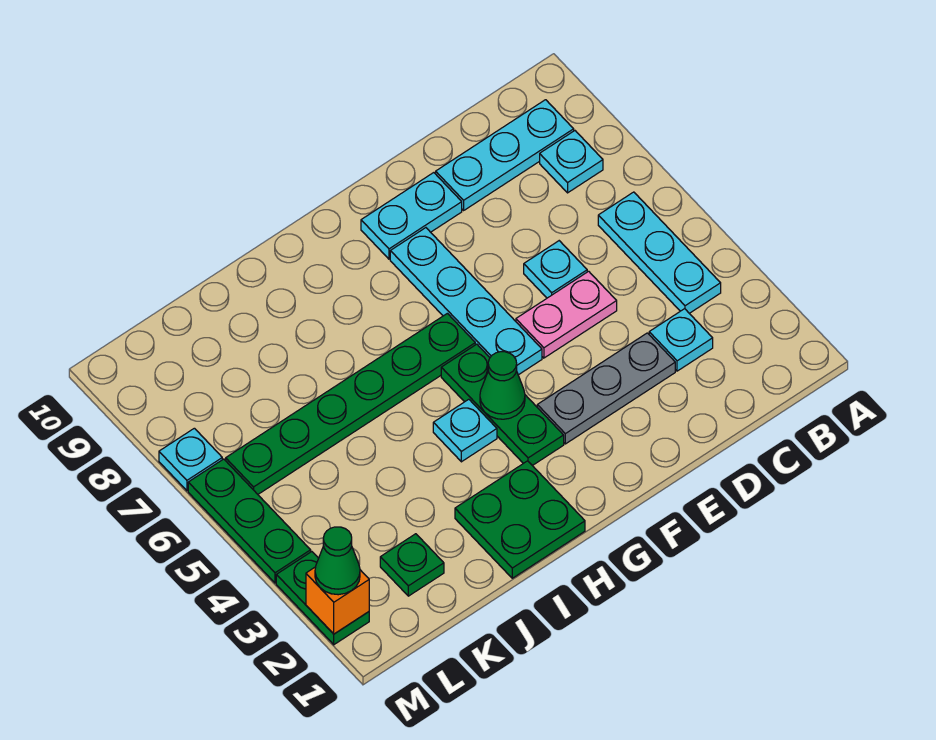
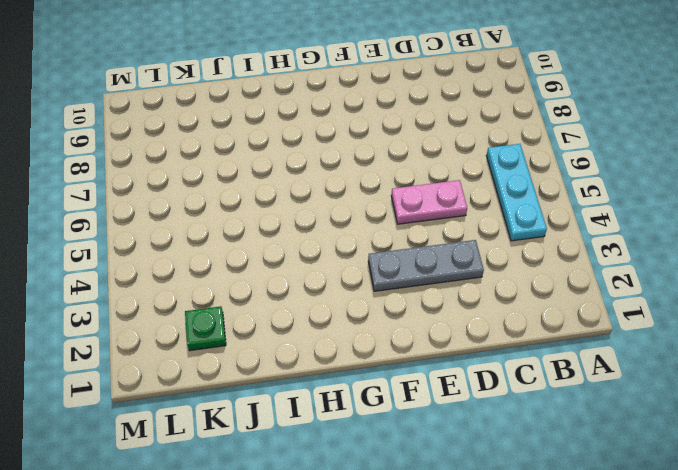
none -> cyan plate B8 level 1
none -> cyan plate B9:D9 level 1
none -> cyan plate C3 level 1

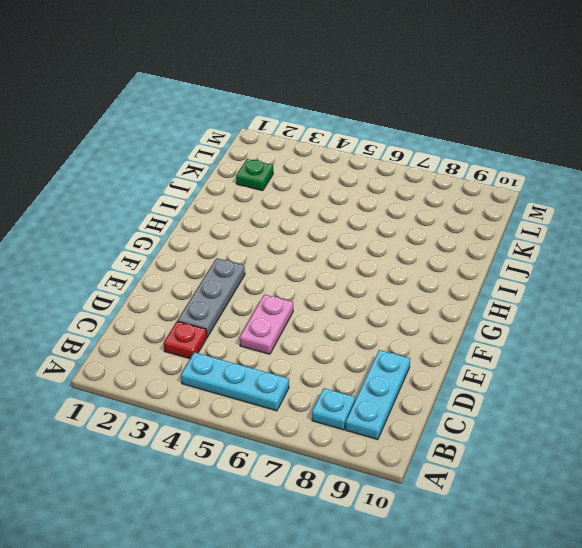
red plate C3 level 1 -> cyan plate C3 level 1
none -> cyan plate D6 level 1
none -> cyan plate E9:F9 level 1
none -> cyan plate F5:F8 level 1

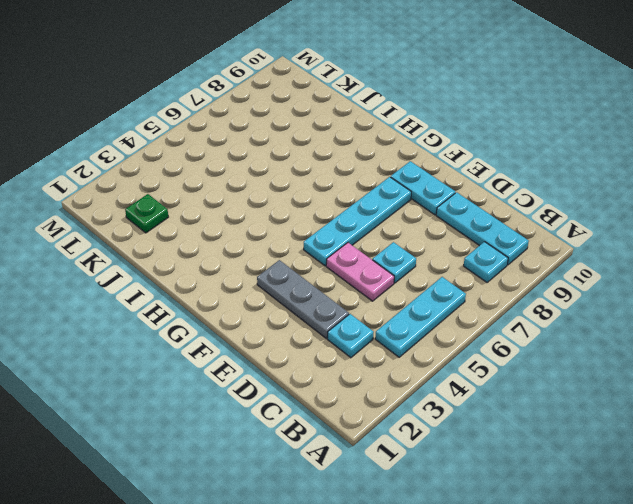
none -> green plate G3:G5 level 1
none -> green plate G6:L6 level 1
none -> green plate H1:I2 level 1

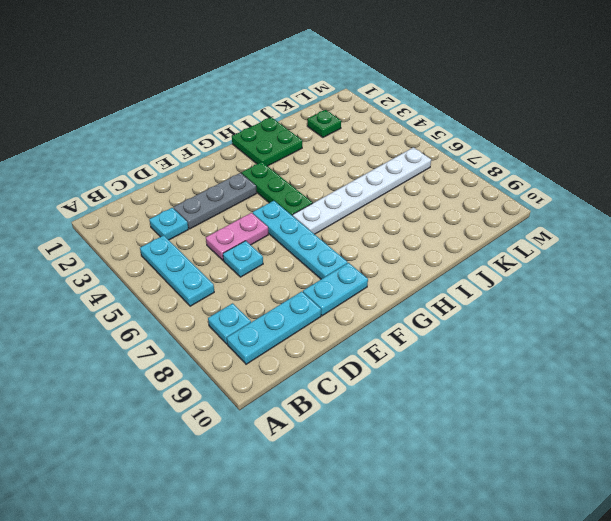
white plate G6:L6 level 1 -> green plate G6:L6 level 1
none -> cyan plate H4 level 1
none -> green plate M2:M3 level 1
none -> green plate M4:M6 level 1

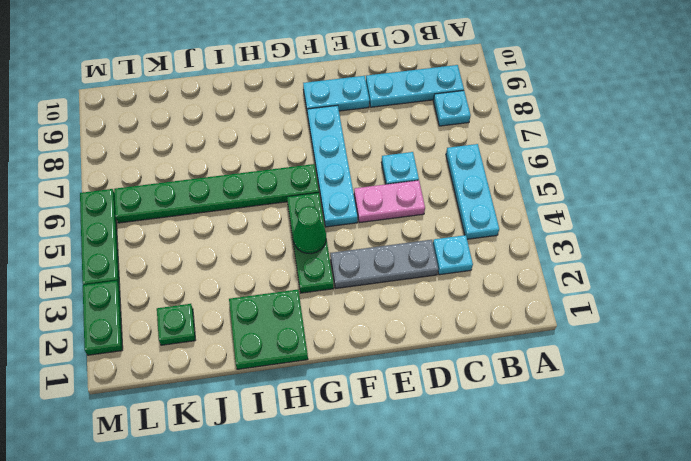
none -> cyan plate H4 level 1
none -> cyan plate M7 level 1
none -> orange brick M2 level 2

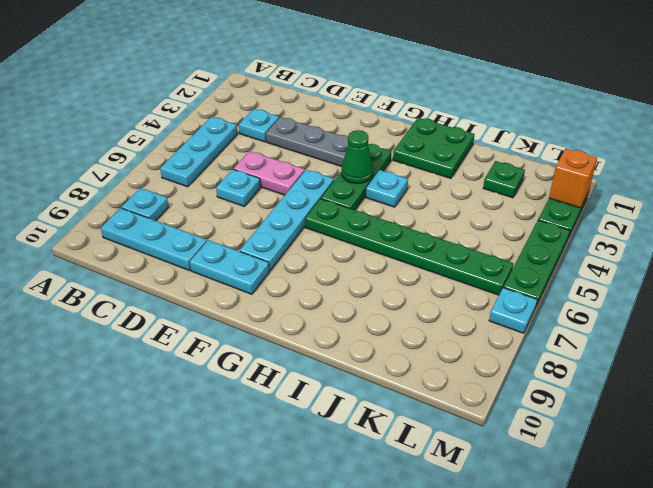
none -> green cone M2 level 3

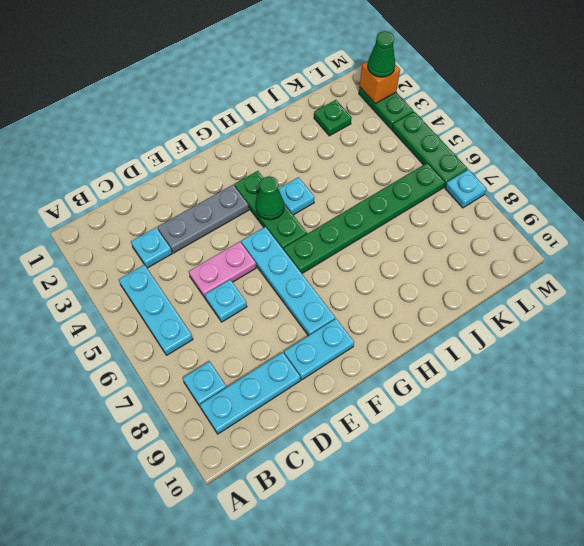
none -> green plate H1:I2 level 1

